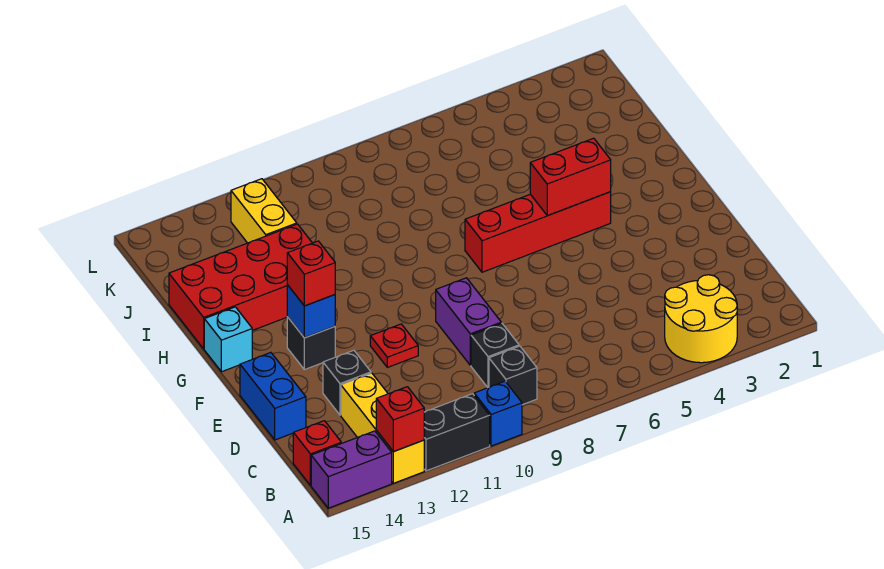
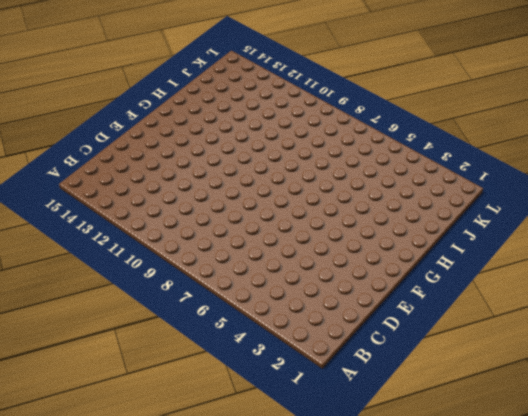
none -> yellow round brick A3:B4 level 1
none -> blue brick A10 level 1
none -> black brick A11:A12 level 1

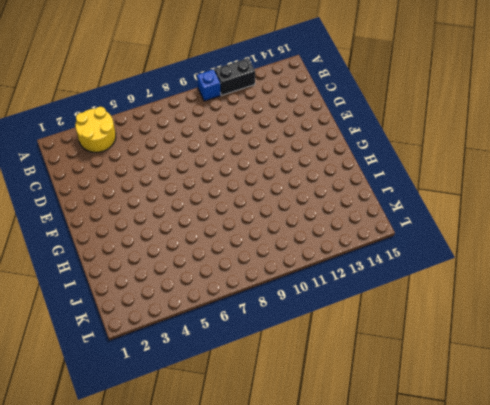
none -> yellow brick A13:C13 level 1
none -> purple brick A14:A15 level 1
none -> black brick B9 level 1

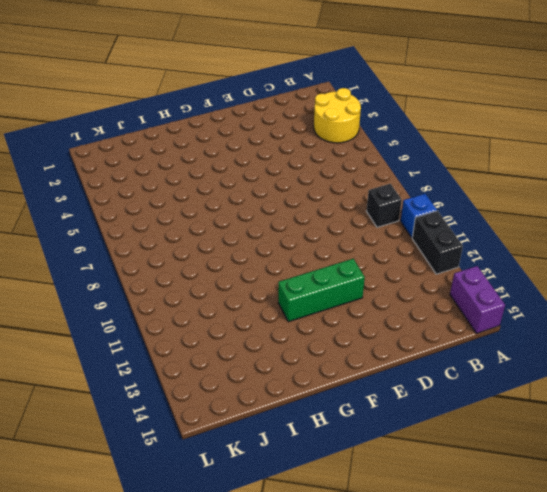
green brick E12:G12 level 1 -> none
none -> yellow brick A13:C13 level 1
none -> red brick B15 level 1
none -> black brick C9 level 1

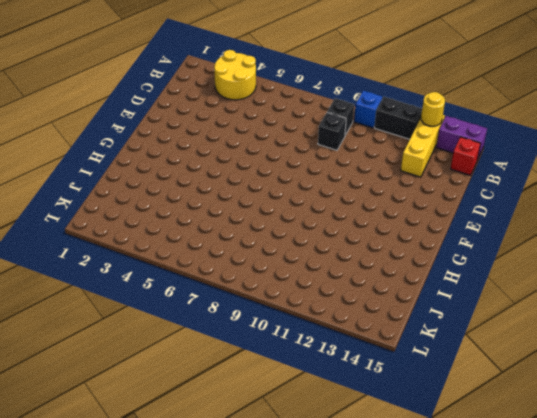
yellow round brick A13 level 2 -> red brick A13 level 2
none -> purple brick D9:E9 level 1
none -> black brick D13 level 1
none -> blue brick D15:E15 level 1

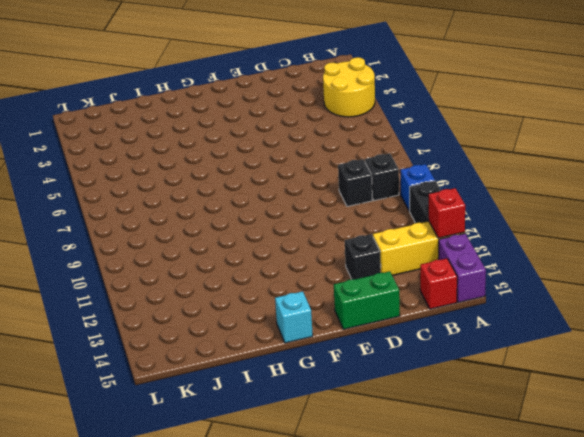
green brick D15:E15 level 1 -> blue brick D15:E15 level 1
none -> purple brick D9:E9 level 1
none -> red plate E11 level 1
none -> black brick F13 level 1

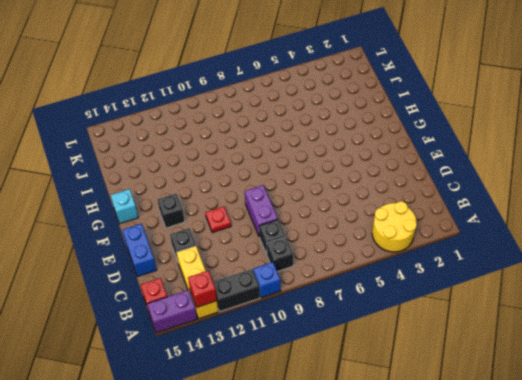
none -> red brick G4:G7 level 1
none -> red brick H12:I15 level 1
none -> yellow brick J12:K12 level 1

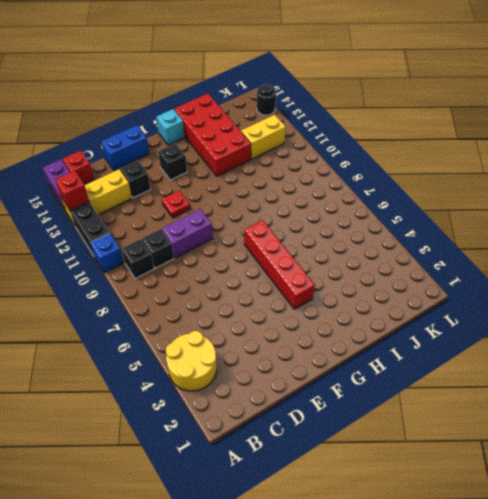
black round brick L14 level 1 -> none
none -> blue brick F13 level 2
none -> red brick G4:G5 level 2
none -> red brick F13 level 3

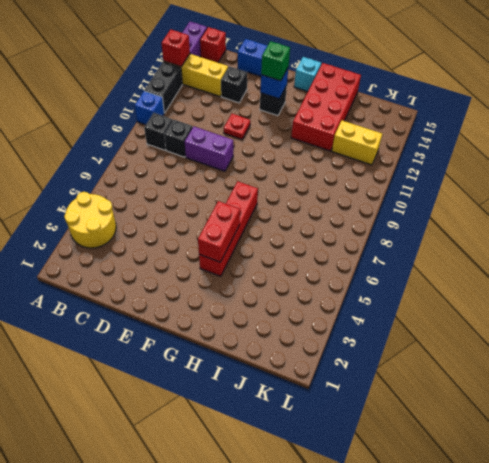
green brick F13 level 3 -> red brick F13 level 3

